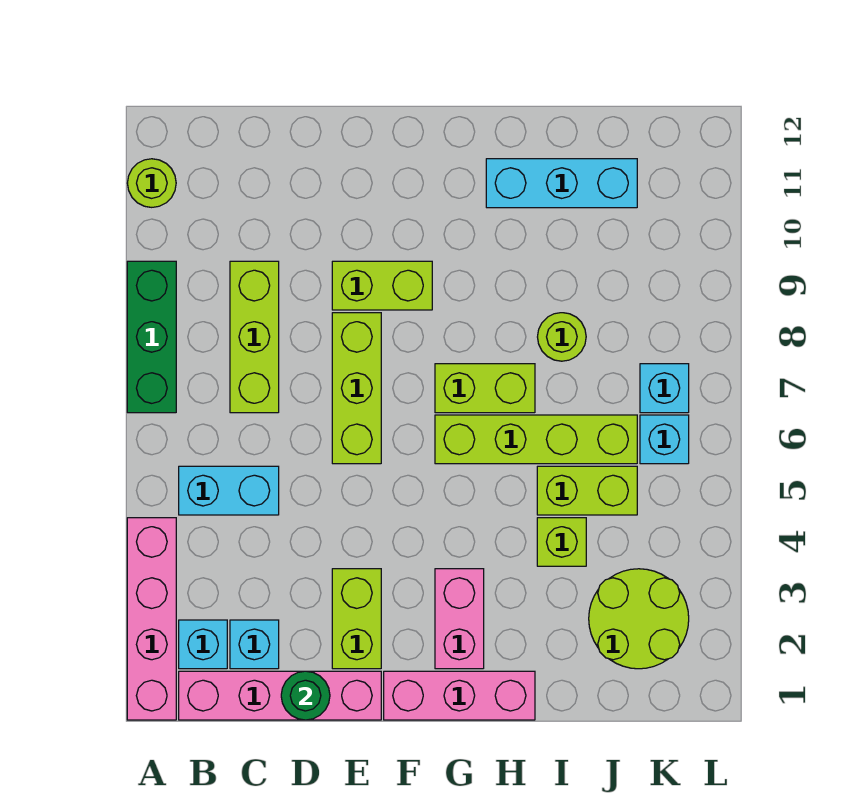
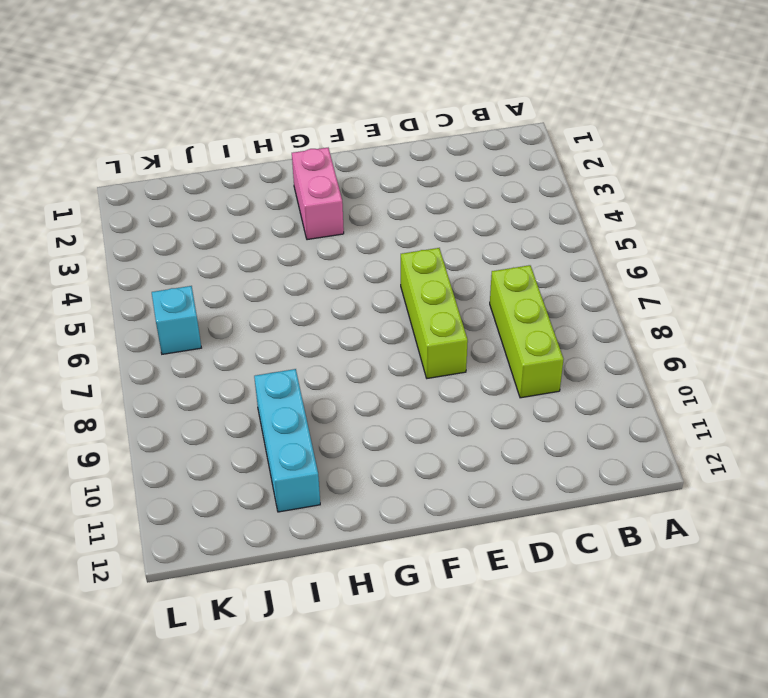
cyan brick I9:I11 level 1 -> cyan brick H11:J11 level 1
none -> pink brick A1:A4 level 1
none -> green brick A7:A9 level 1
none -> lime round brick A11 level 1

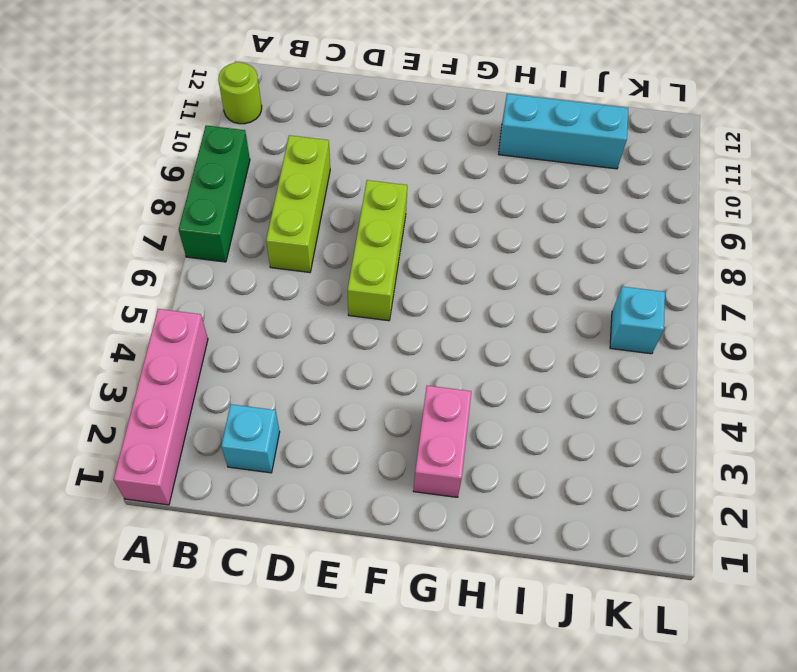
none -> pink brick B1:E1 level 1
none -> cyan brick B2 level 1
none -> cyan brick B5:C5 level 1

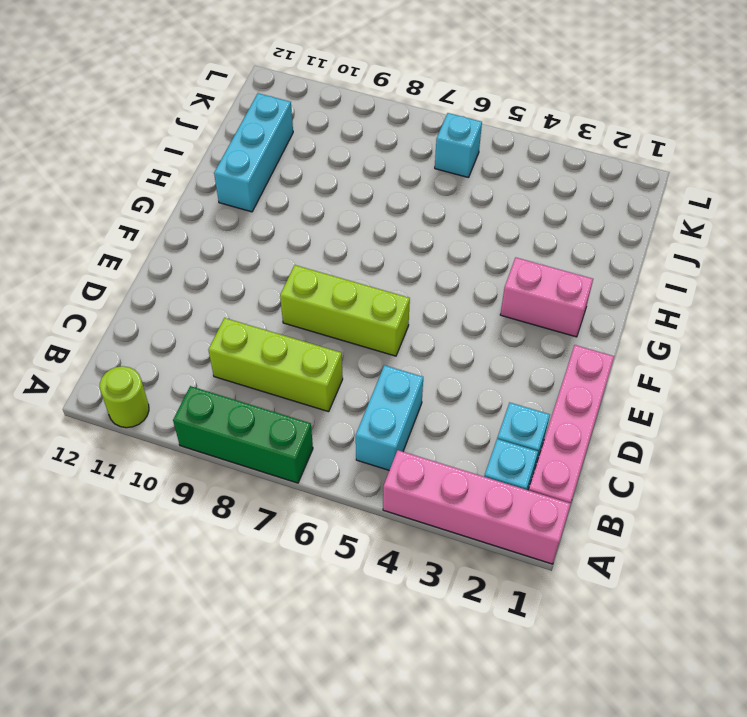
none -> lime brick E2:E3 level 1
none -> lime brick E9:F9 level 1
none -> pink brick F1:H1 level 1

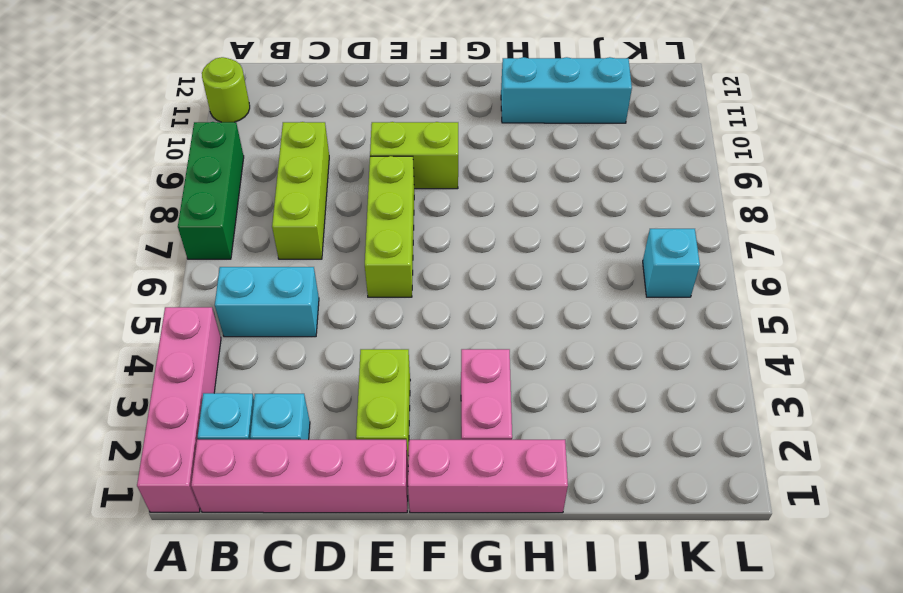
none -> lime brick G6:J6 level 1
none -> lime brick G7:H7 level 1
none -> lime brick I4 level 1

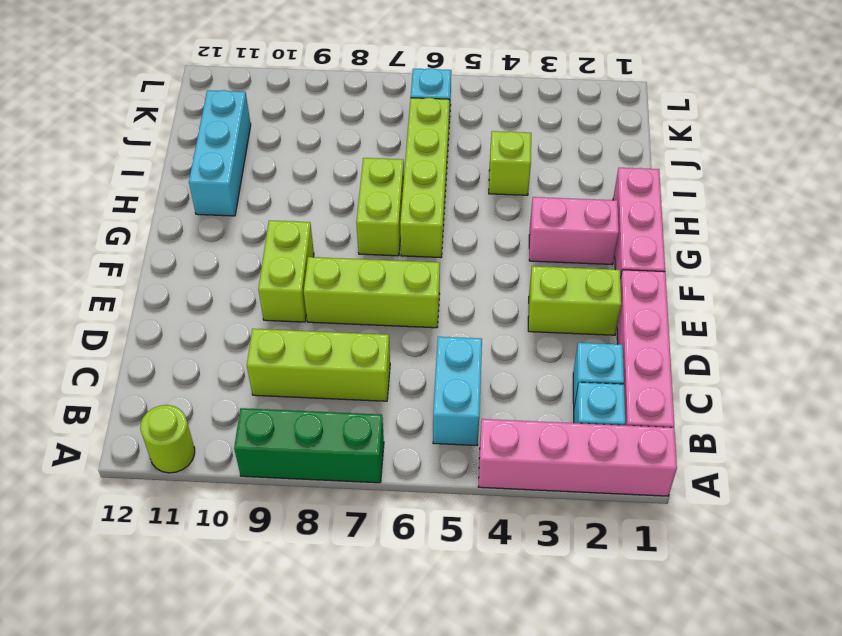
none -> lime brick I5:J5 level 1
none -> lime round brick I8 level 1
none -> lime round brick J2:K3 level 1

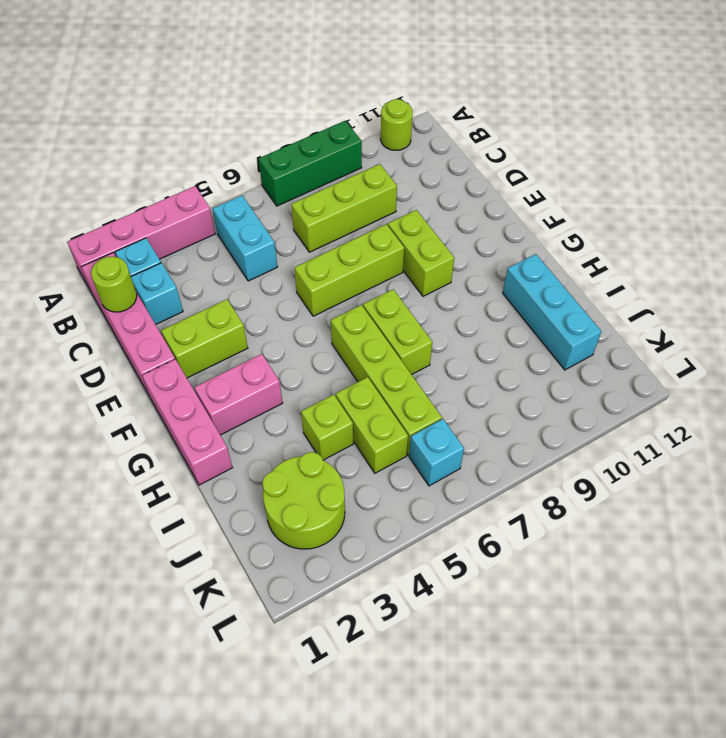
lime round brick C1 level 2 -> lime round brick I8 level 1
none -> cyan brick K7 level 1
none -> green round brick D1 level 2

